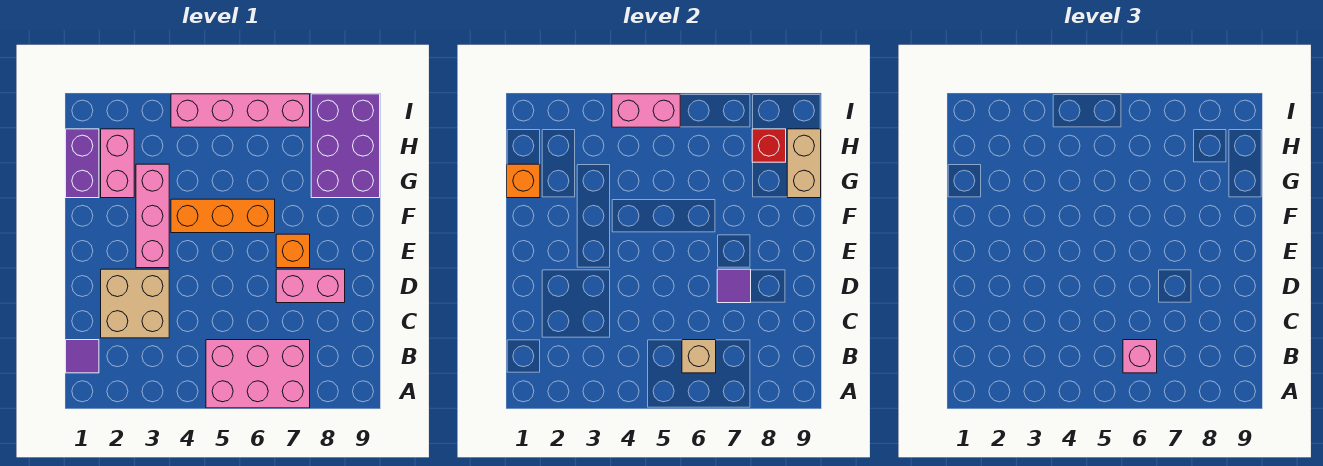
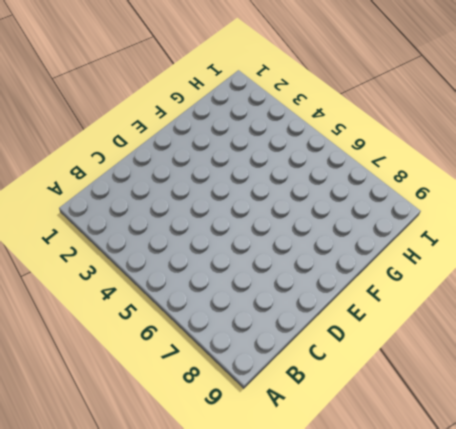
none -> pink brick A5:B7 level 1
none -> purple tile B1 level 1
none -> tan brick C2:D3 level 1

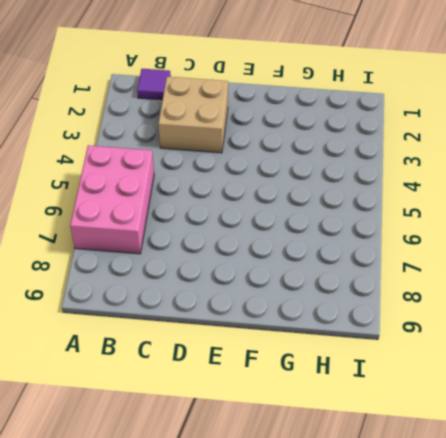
none -> pink brick D7:D8 level 1
none -> pink brick E3:G3 level 1
none -> orange brick E7 level 1

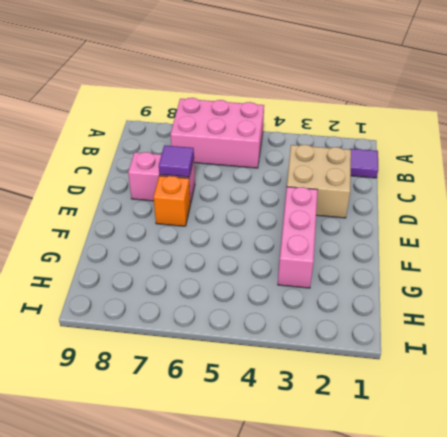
none -> orange brick F4:F6 level 1
none -> purple brick G1:H1 level 1
none -> pink brick G2:H2 level 1

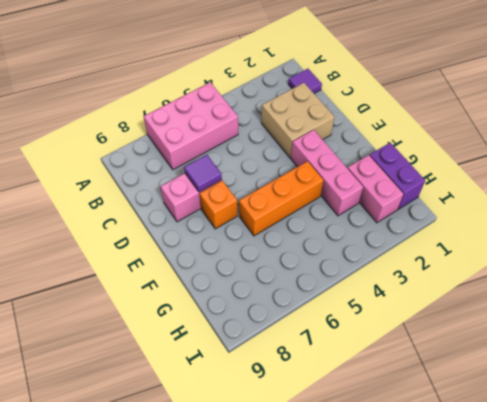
none -> purple brick G8:I9 level 1
none -> pink brick I4:I7 level 1
none -> tan brick B6 level 2

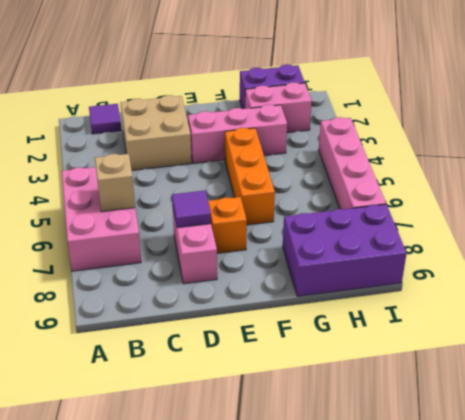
none -> orange brick G1 level 2
none -> tan brick G9:H9 level 2
none -> red brick H8 level 2

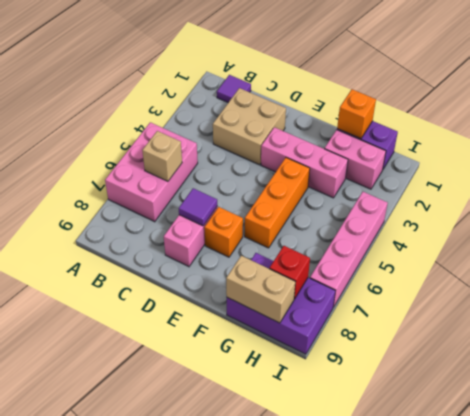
none -> pink brick I4:I5 level 2
none -> pink brick B6 level 3

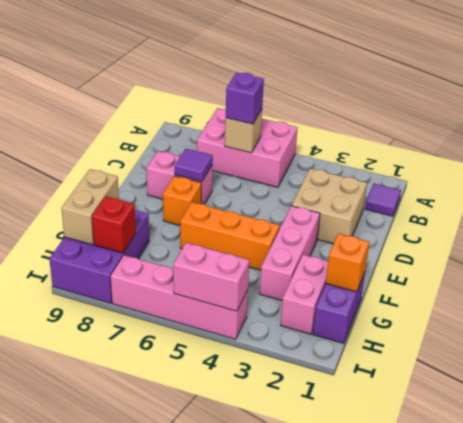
purple brick B6 level 3 -> pink brick B6 level 3

